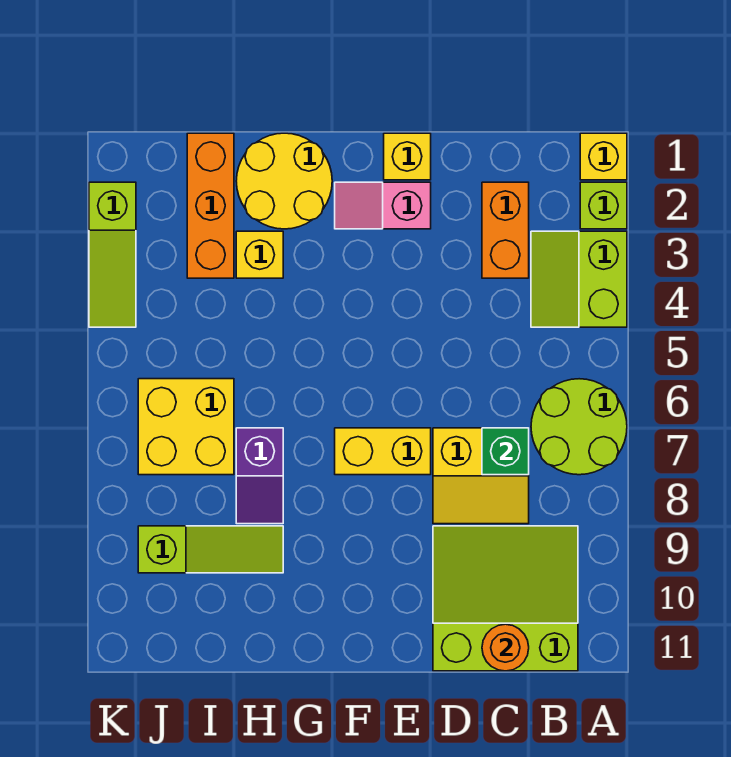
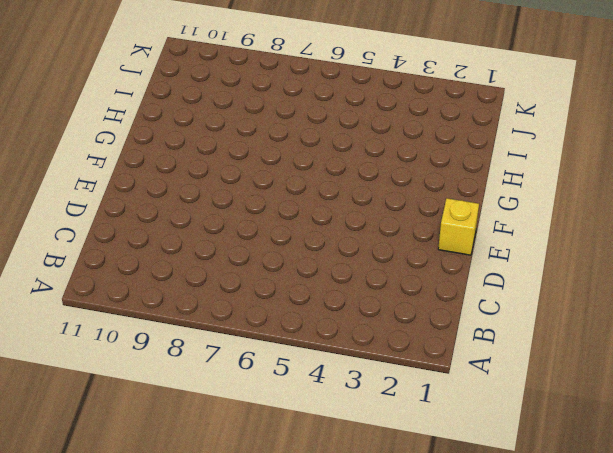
none -> yellow brick A1 level 1
none -> lime brick A2 level 1
none -> lime slope A3:B4 level 1 top A

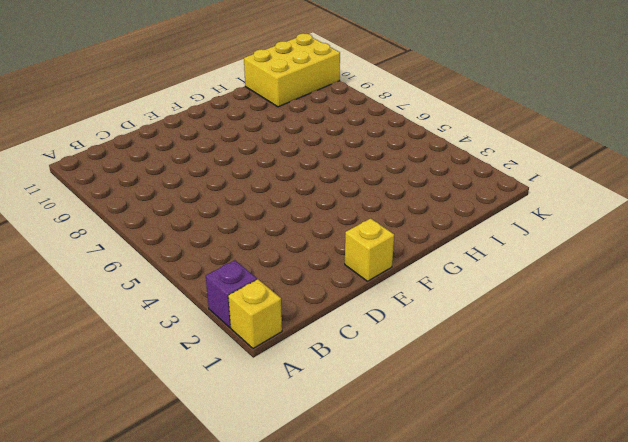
purple brick A2 level 1 -> lime brick A2 level 1
yellow brick I10:K11 level 1 -> none
none -> lime slope A3:B4 level 1 top A
none -> lime round brick A6:B7 level 1
none -> lime slope B9:D11 level 1 top 11

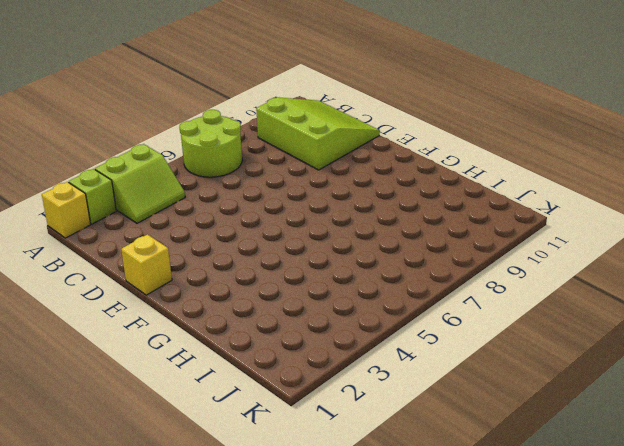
lime slope B9:D11 level 1 top 9 -> lime slope B9:D11 level 1 top 11
none -> orange brick C2:C3 level 1
none -> yellow slope C7:D8 level 1 top 7
none -> pink slope E2:F2 level 1 top E

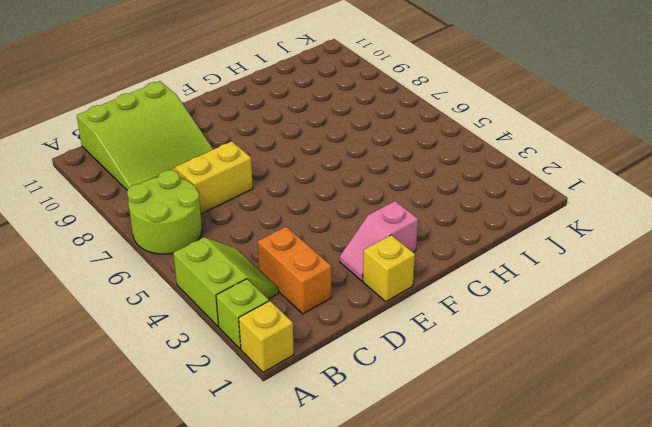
pink slope E2:F2 level 1 top F -> pink slope E2:F2 level 1 top E
none -> yellow brick E7:F7 level 1
none -> yellow round brick G1:H2 level 1
none -> yellow brick H3 level 1

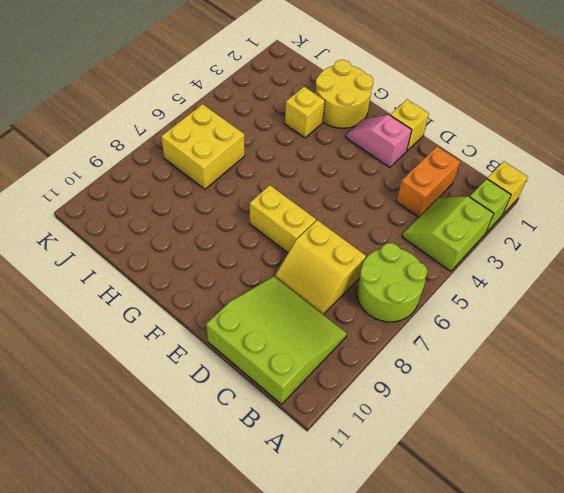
none -> purple slope H7:H8 level 1 top 7
none -> lime slope H9:J9 level 1 top J
none -> orange brick I1:I3 level 1

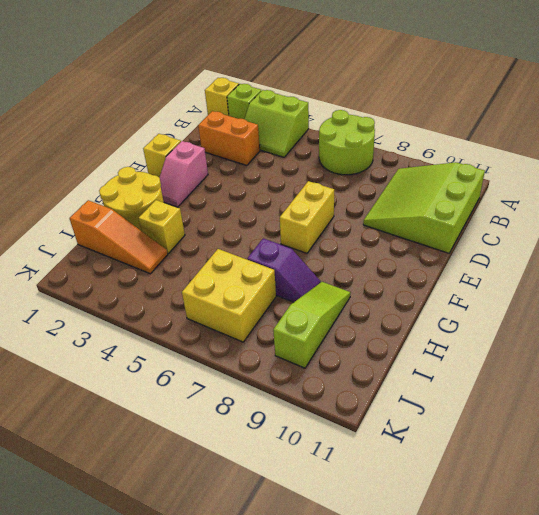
orange slope I1:I3 level 1 top 1 -> orange brick I1:I3 level 1
none -> yellow slope C7:D8 level 1 top 7
none -> lime slope K2:K4 level 1 top 2
none -> green brick C7 level 2

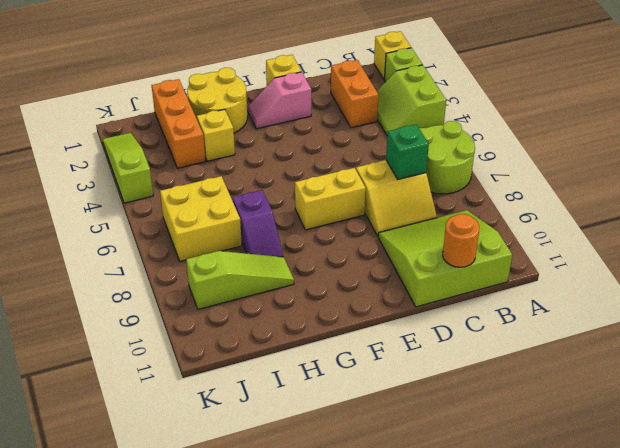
lime slope K2:K4 level 1 top 4 -> lime slope K2:K4 level 1 top 2

